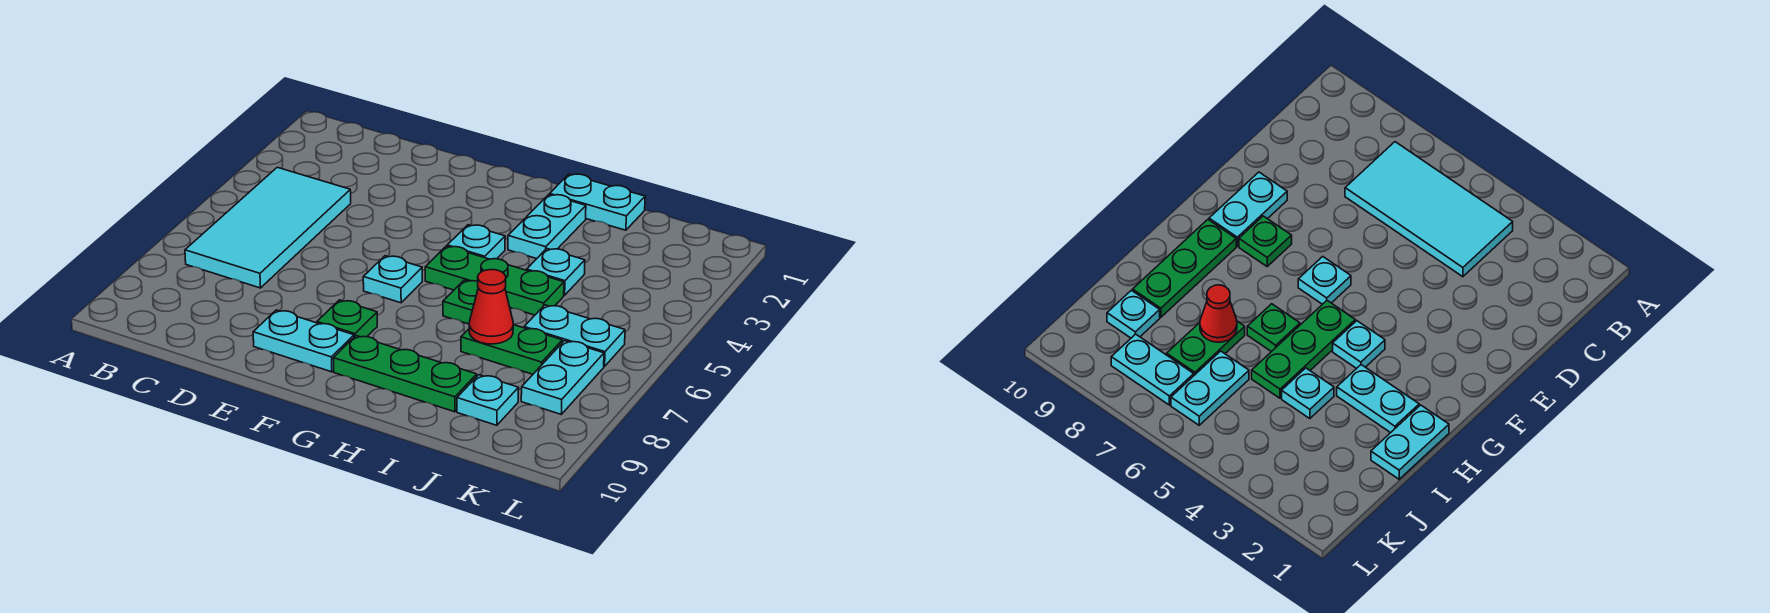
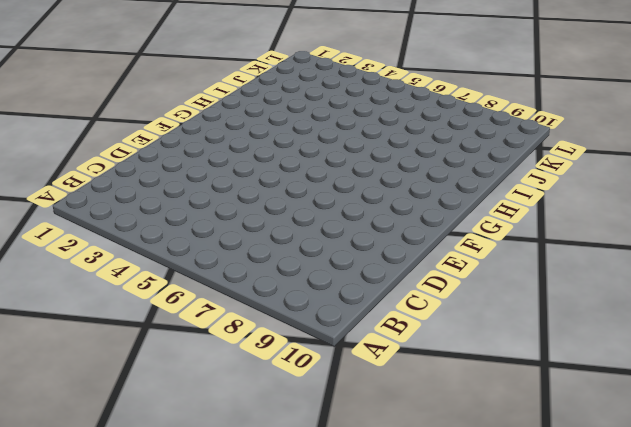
none -> cyan tile B4:C7 level 1
none -> cyan plate E9:F9 level 1
none -> cyan plate F6 level 1

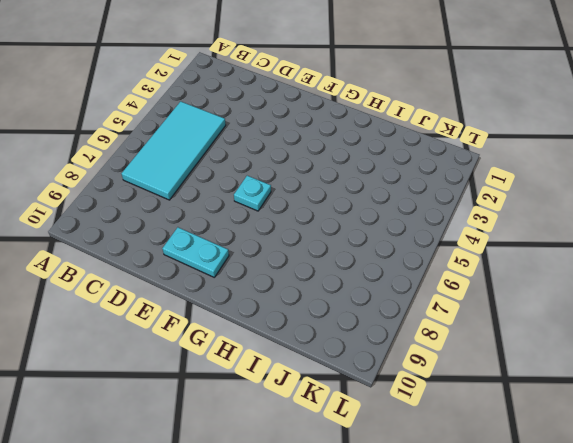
none -> green plate F8 level 1
none -> cyan plate G4 level 1
none -> green plate G5:I5 level 1

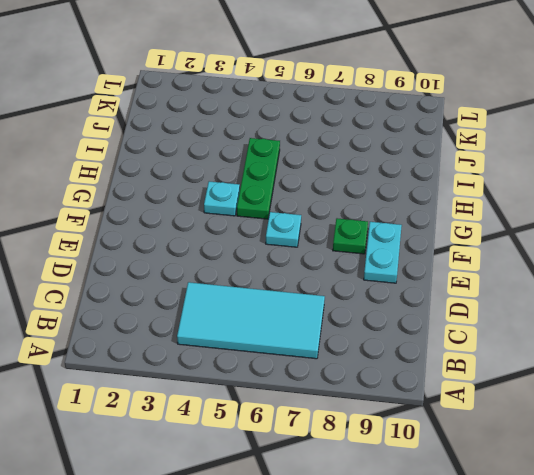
none -> green plate G9:I9 level 1
none -> cyan plate H1:I1 level 1
none -> cyan plate H2:H3 level 1

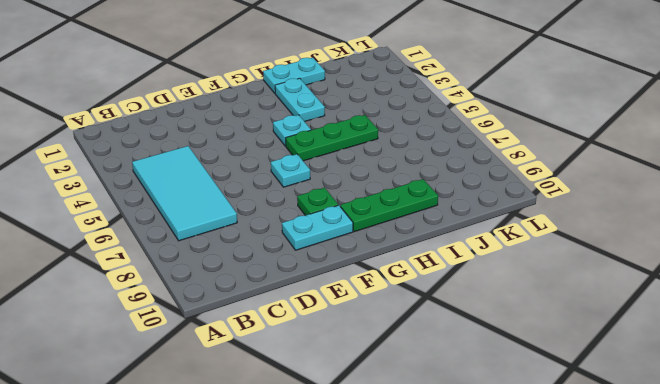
none -> green plate H6 level 1
none -> cyan plate I4 level 1
none -> green plate I7:J7 level 1

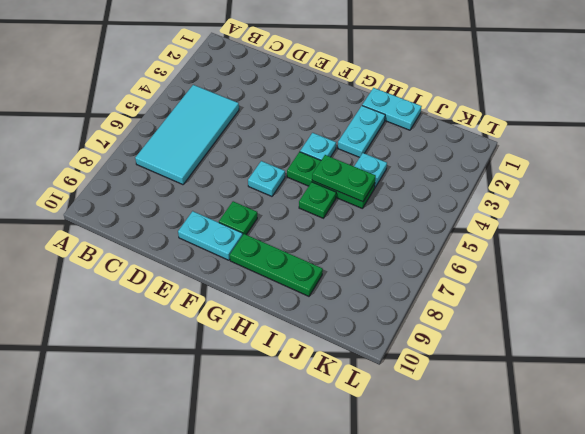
green plate H5:I5 level 2 -> green plate I7:J7 level 1
none -> cyan plate J6:K6 level 1
none -> cyan plate J9 level 1
none -> cyan plate K7:K8 level 1

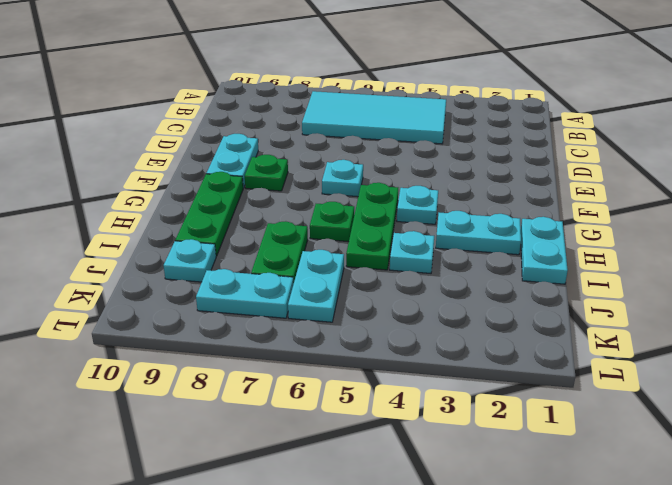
none -> red cone I7 level 2

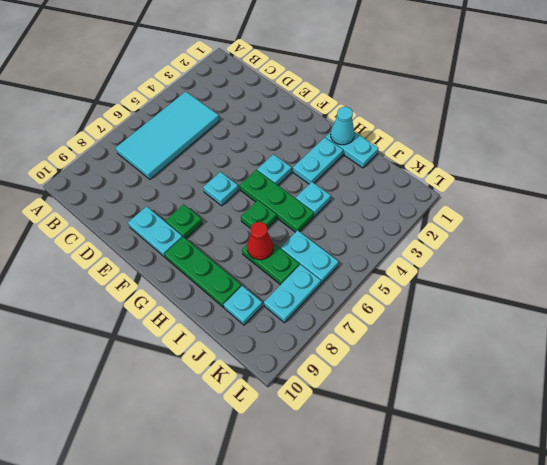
cyan cone H1 level 2 -> none

